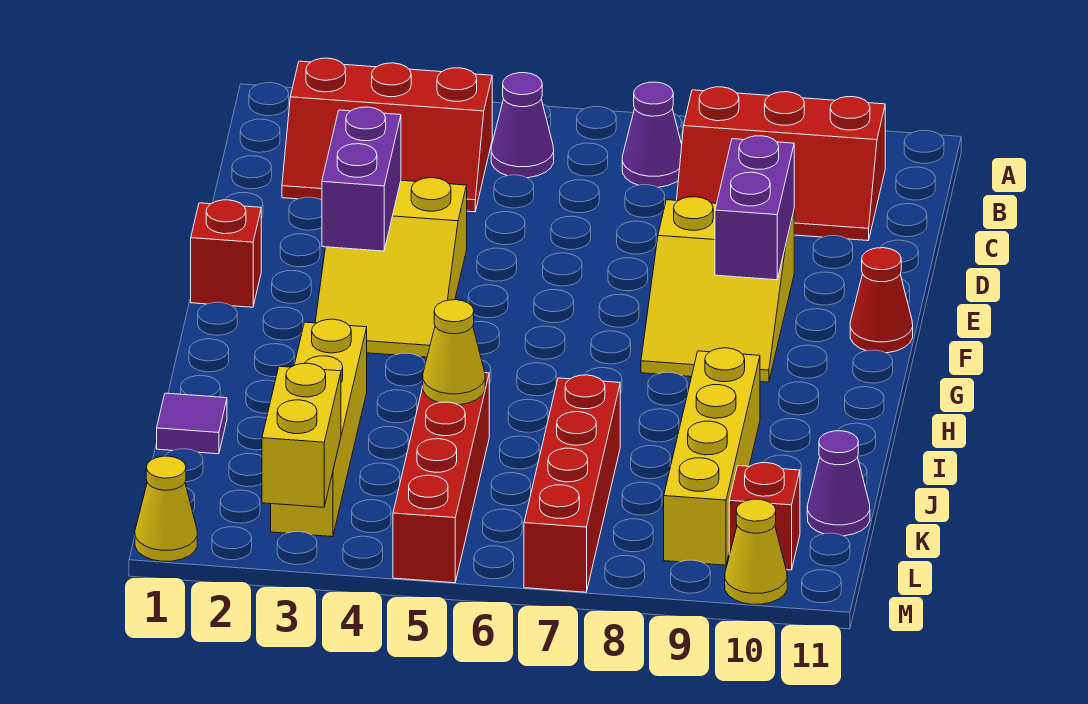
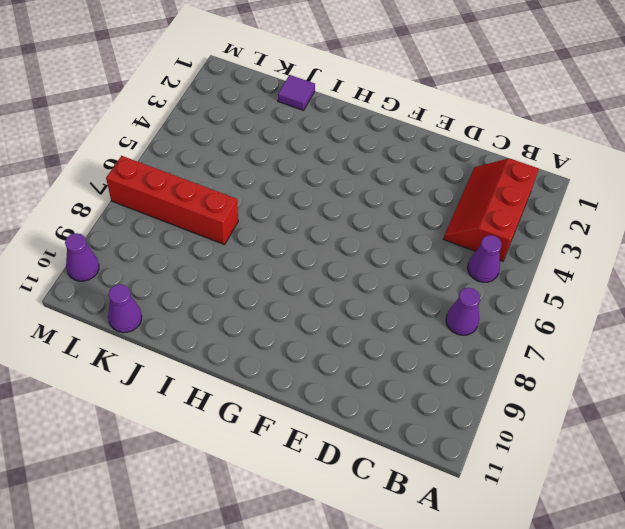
purple cone M10 level 1 -> yellow cone M10 level 1
none -> red slope B8:C10 level 1 top B
none -> yellow slope E3:G4 level 1 top E
none -> yellow slope E8:G9 level 1 top E

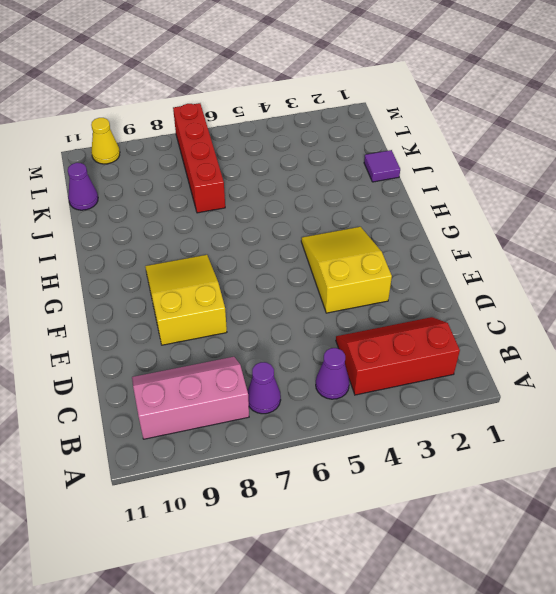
pink slope B8:C10 level 1 top B -> red slope B8:C10 level 1 top B
none -> red brick F1 level 1
none -> red cone F11 level 1
none -> yellow brick I3:L3 level 1

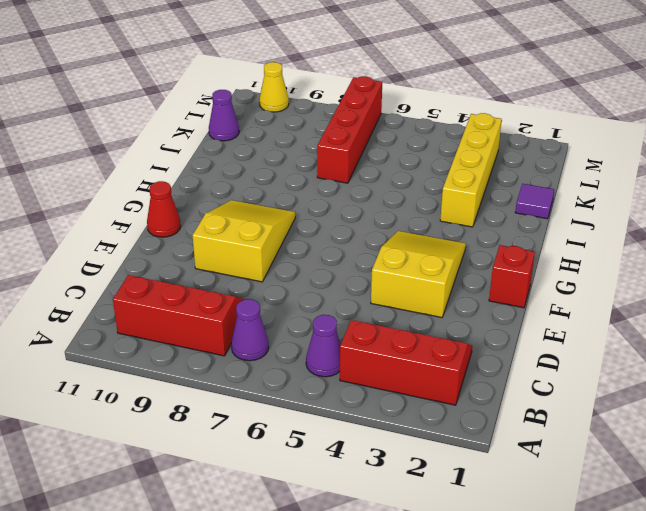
none -> yellow brick I9:L9 level 1
none -> red brick J5:M5 level 1
none -> red brick L10 level 1

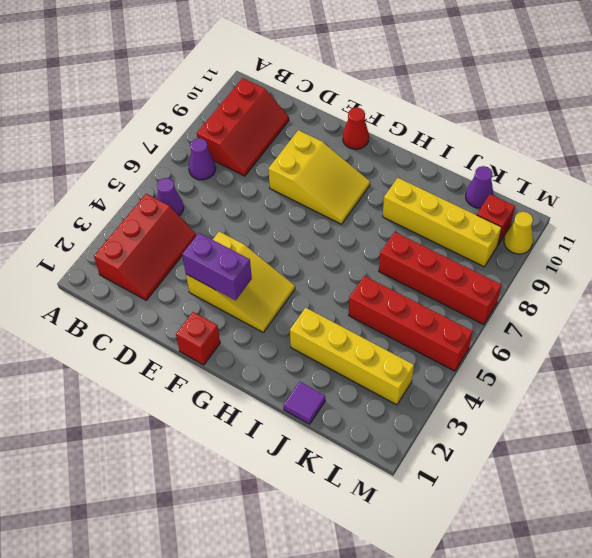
none -> yellow cone M1 level 1
none -> purple brick E9:F9 level 2
none -> yellow cone J5 level 2

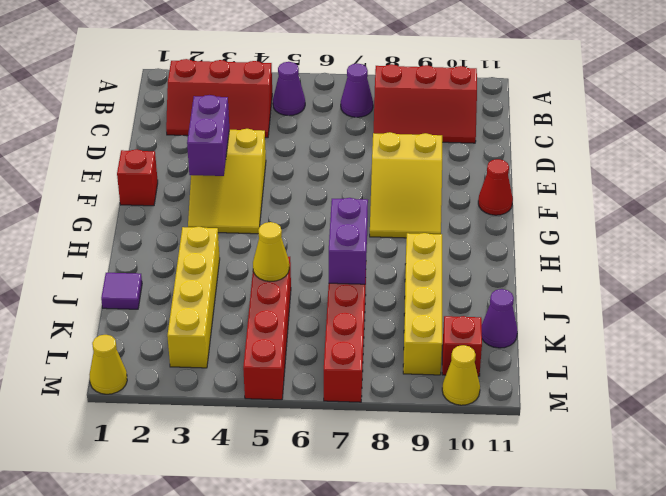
purple brick I7:J7 level 2 -> purple brick E9:F9 level 2
none -> yellow brick L3:M3 level 2

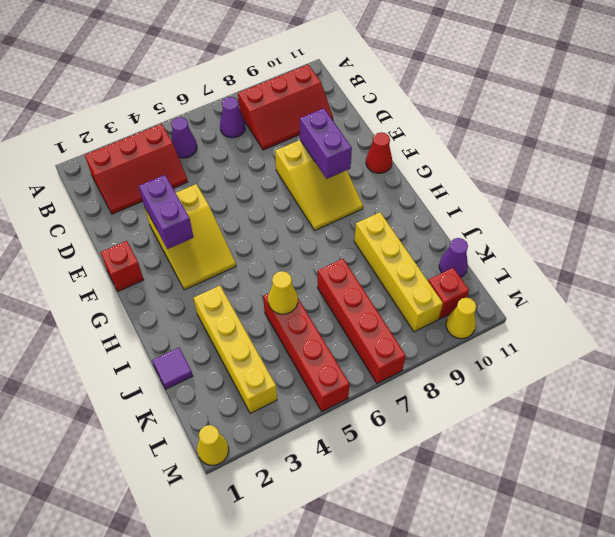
none -> yellow brick L3:M3 level 2

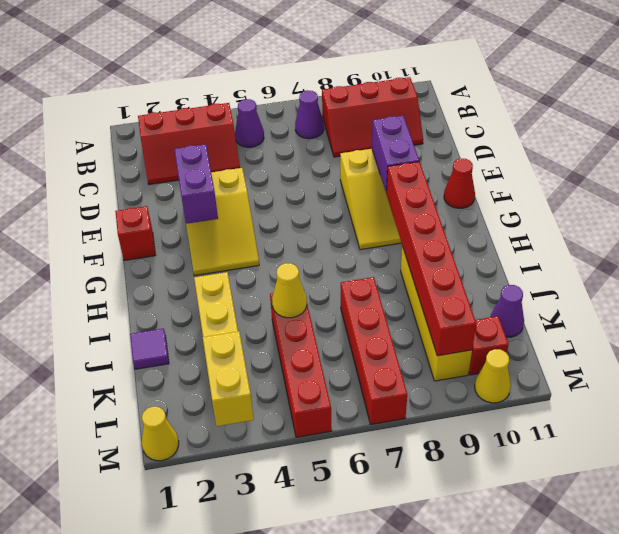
red brick G9:L9 level 2 -> none

